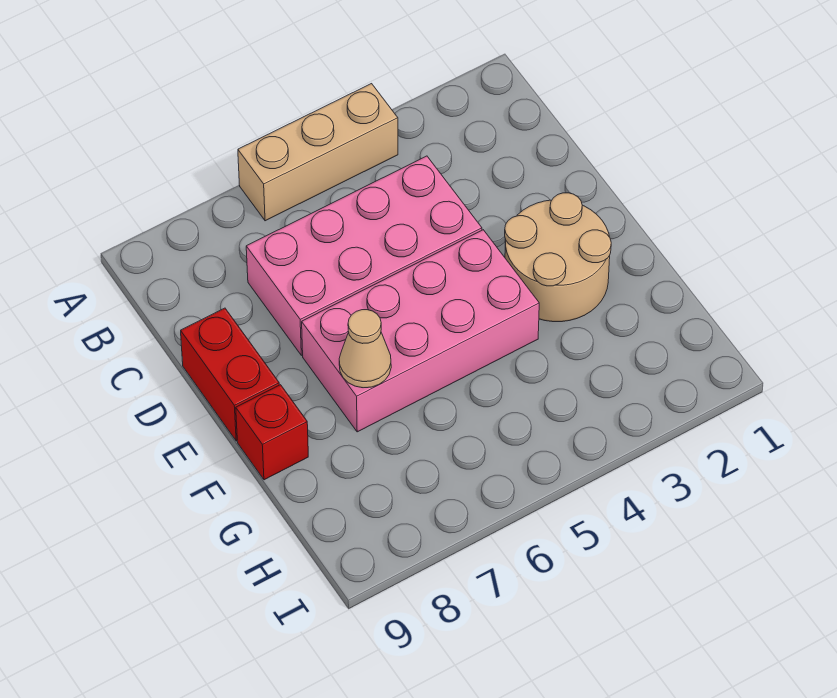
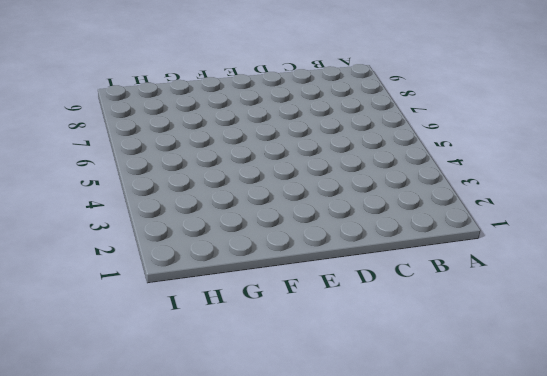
none -> tan brick A4:A6 level 1
none -> pink brick C4:D7 level 1

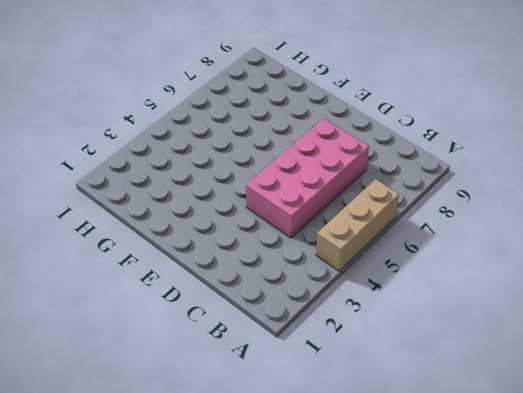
none -> red brick D9:E9 level 1
none -> tan round brick E2:F3 level 1

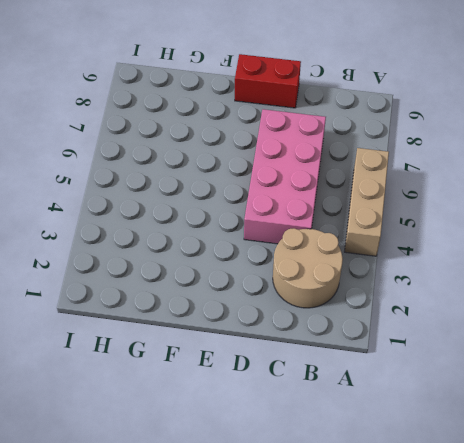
tan round brick B2:C3 level 1 -> tan round brick E2:F3 level 1
none -> pink brick E4:F7 level 1
none -> red brick F9 level 1

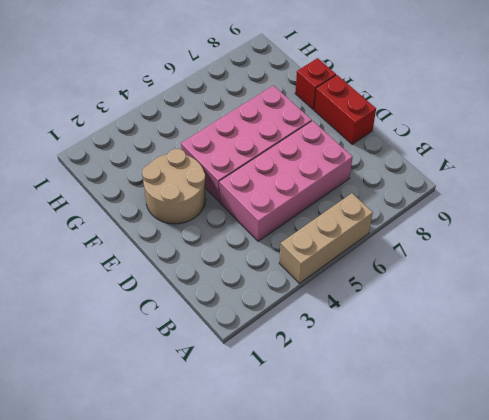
none -> tan cone F7 level 2

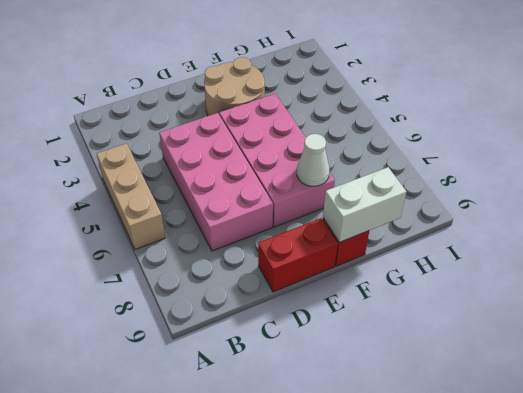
white cone F7 level 2 -> tan cone F7 level 2
white brick F9:G9 level 2 -> none

